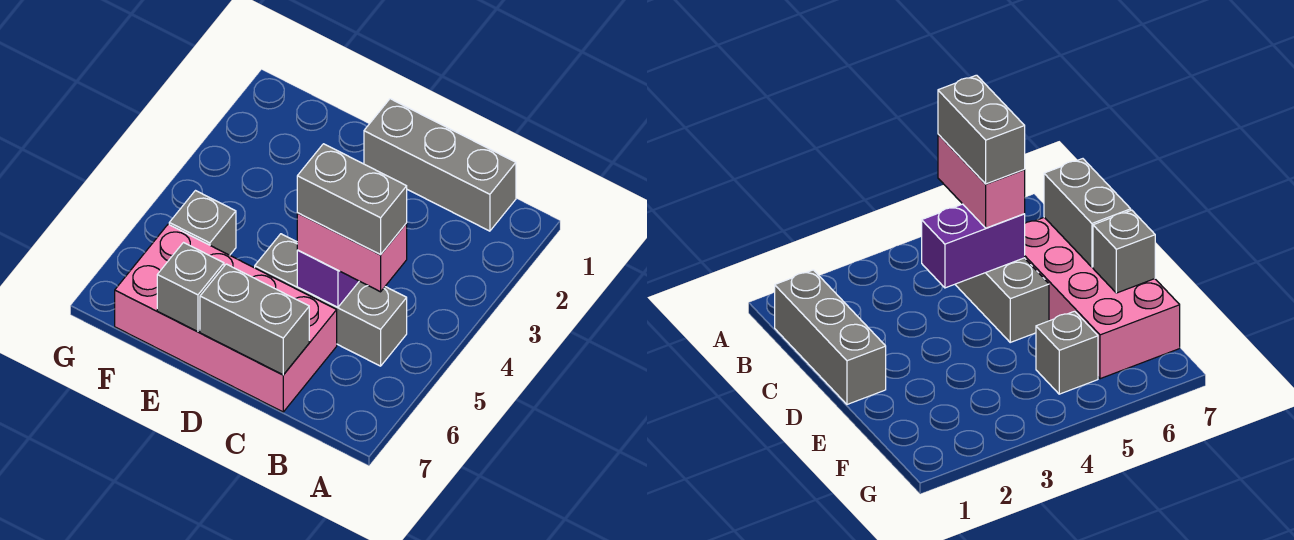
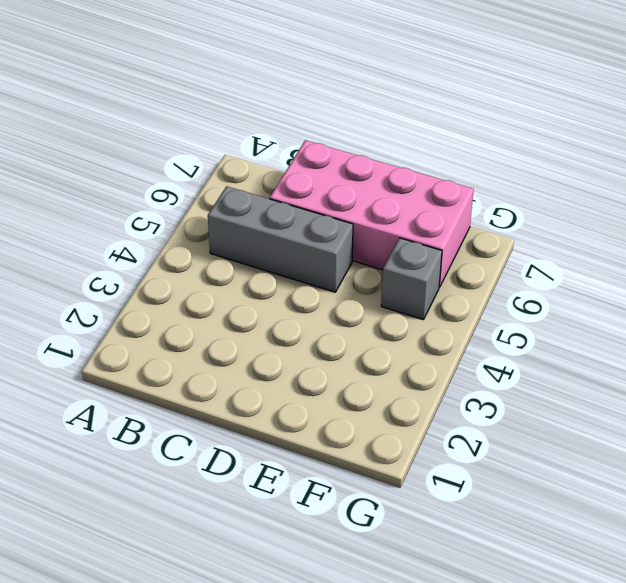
none -> grey brick B1:D1 level 1
none -> purple brick C4:C5 level 2

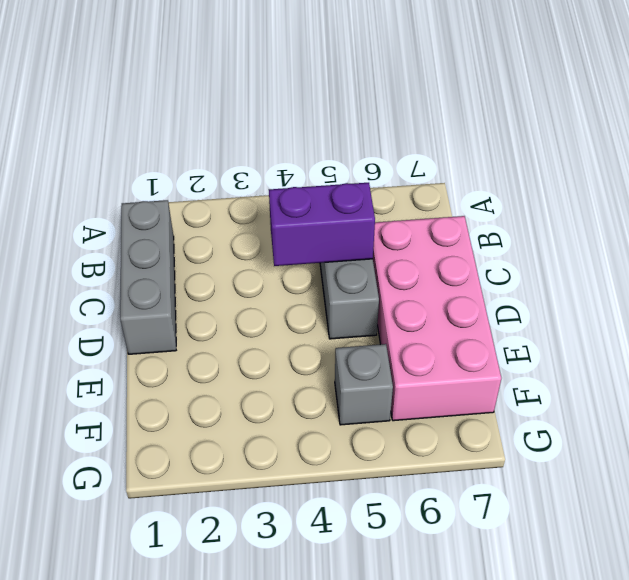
none -> grey brick C7:D7 level 2
none -> grey brick E7 level 2

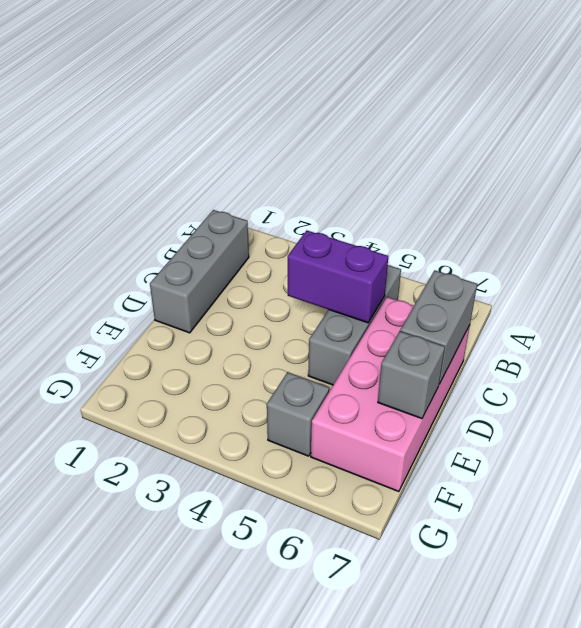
none -> pink brick B5:C5 level 3
none -> grey brick B5:C5 level 4

